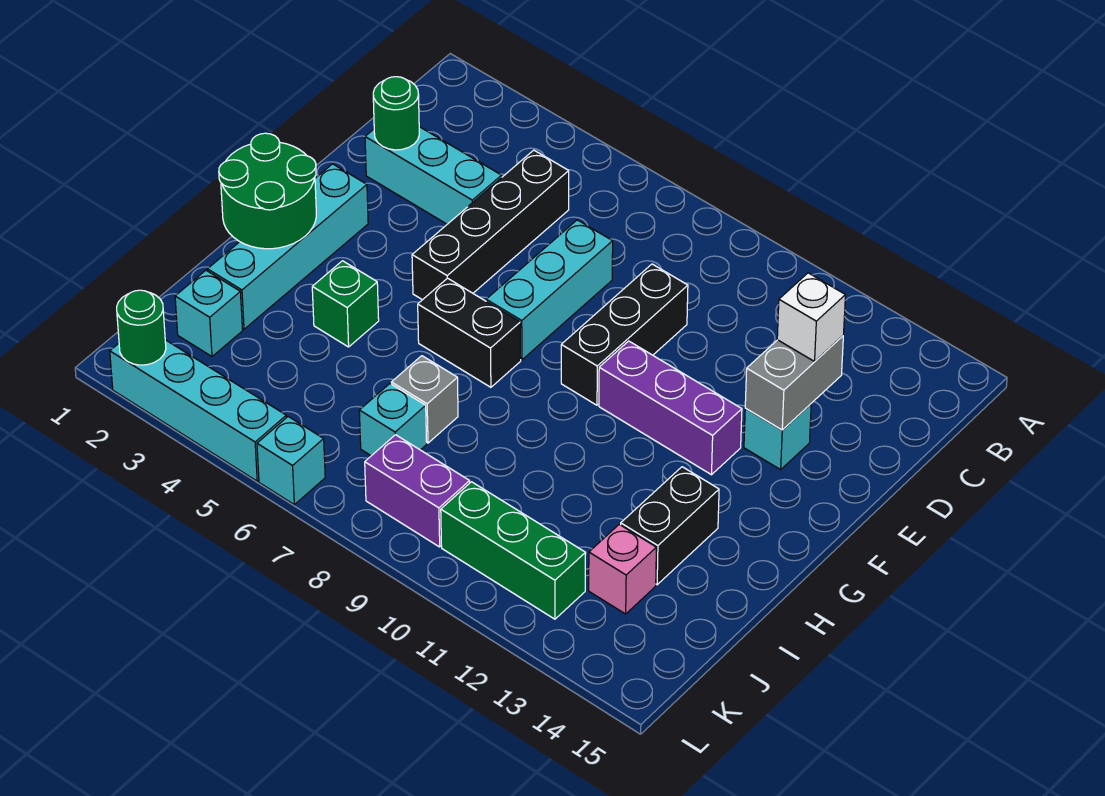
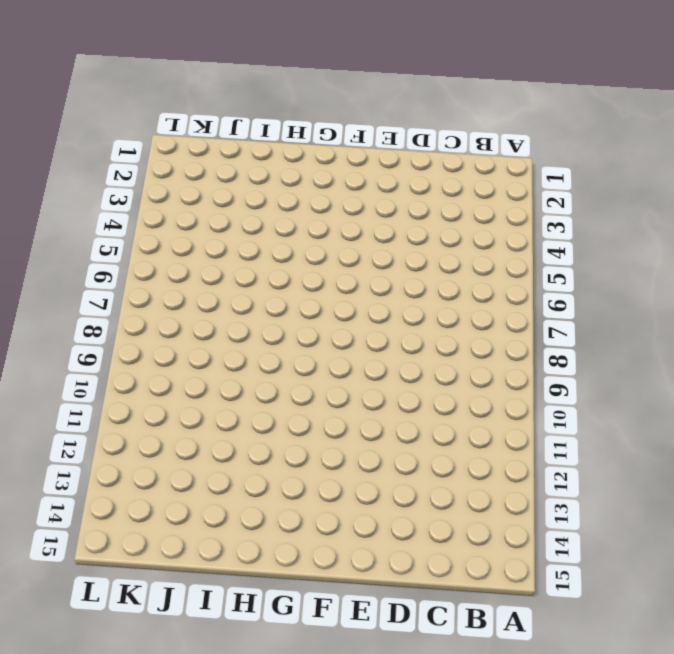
none -> black brick C5:F5 level 1
none -> cyan brick D2:D4 level 1
none -> cyan brick D7:F7 level 1

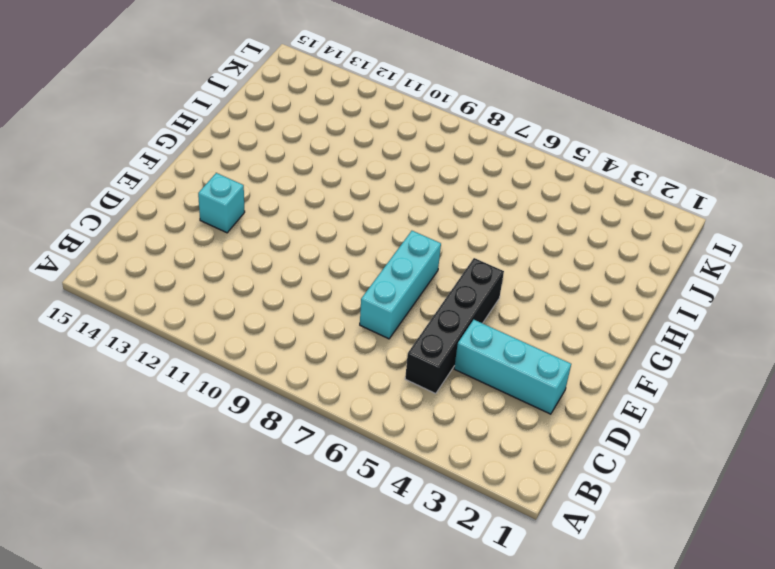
none -> black brick D9:F9 level 1
none -> cyan brick F2:I2 level 1
none -> purple brick F10:F12 level 1

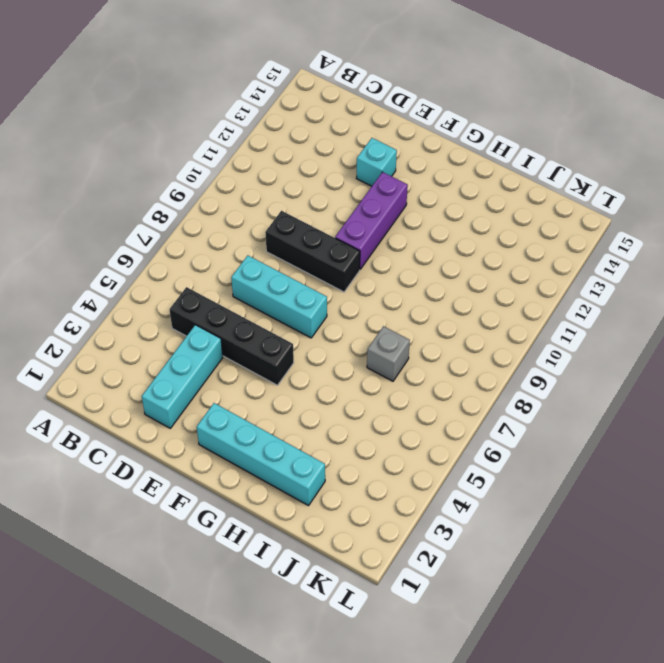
none -> black brick G6:G7 level 1
none -> green brick H4 level 1
none -> black brick H13:I13 level 1

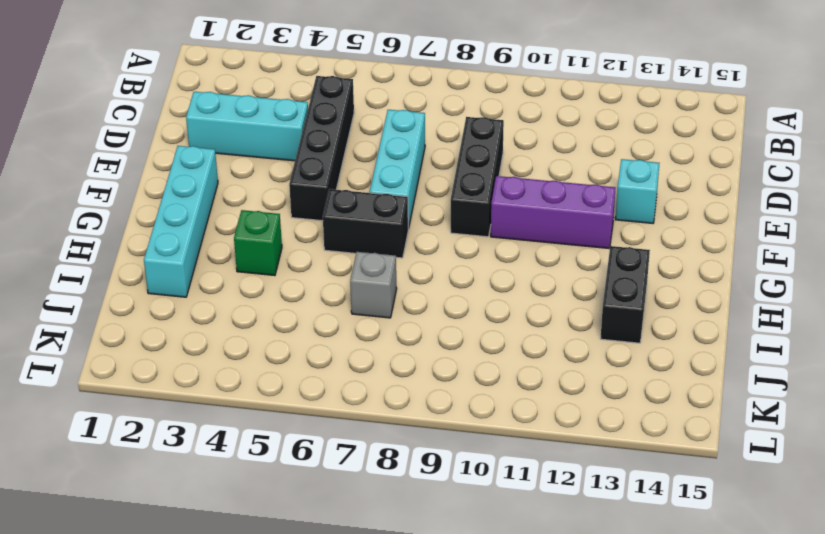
none -> cyan brick J2 level 1
none -> cyan brick J7 level 1
none -> pink brick J13 level 1

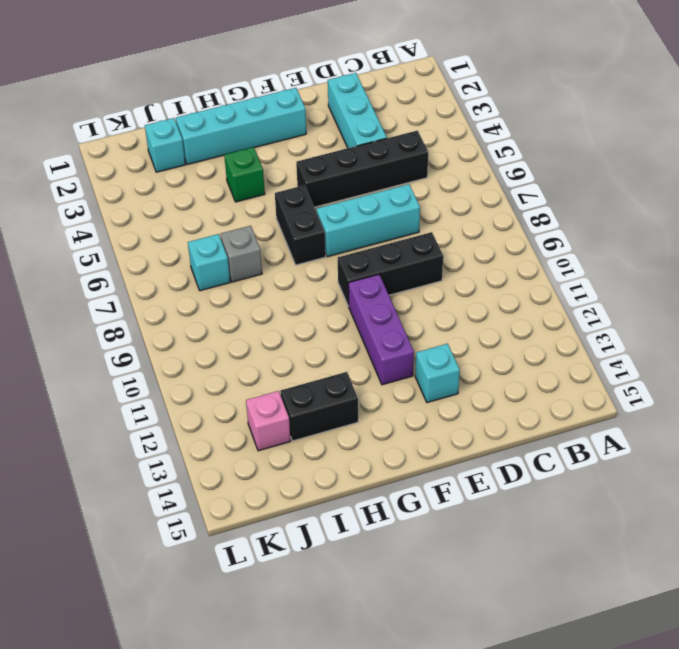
none -> purple brick K8:K9 level 1
none -> green brick K10:K12 level 1
none -> cyan brick L2:L5 level 1

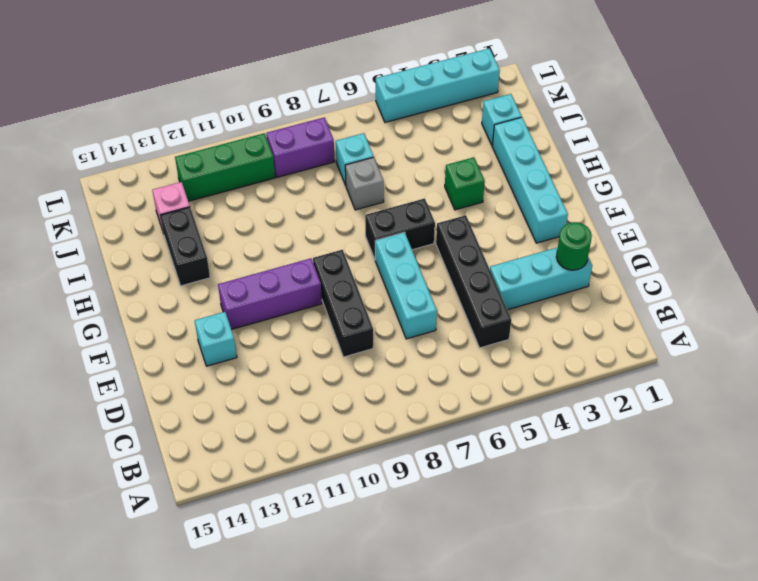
none -> cyan brick L6 level 1
none -> grey brick D13:E13 level 2
none -> green round brick G1:H2 level 2

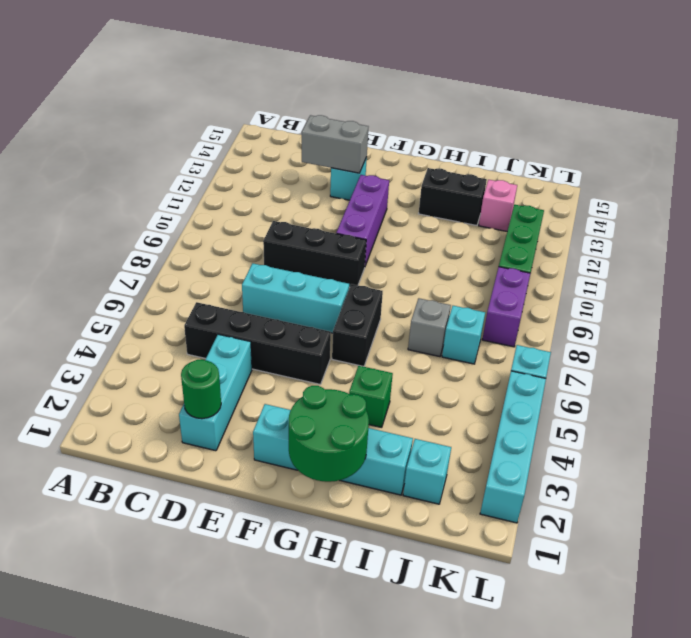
none -> green round brick L2 level 2
none -> white brick D13 level 3

